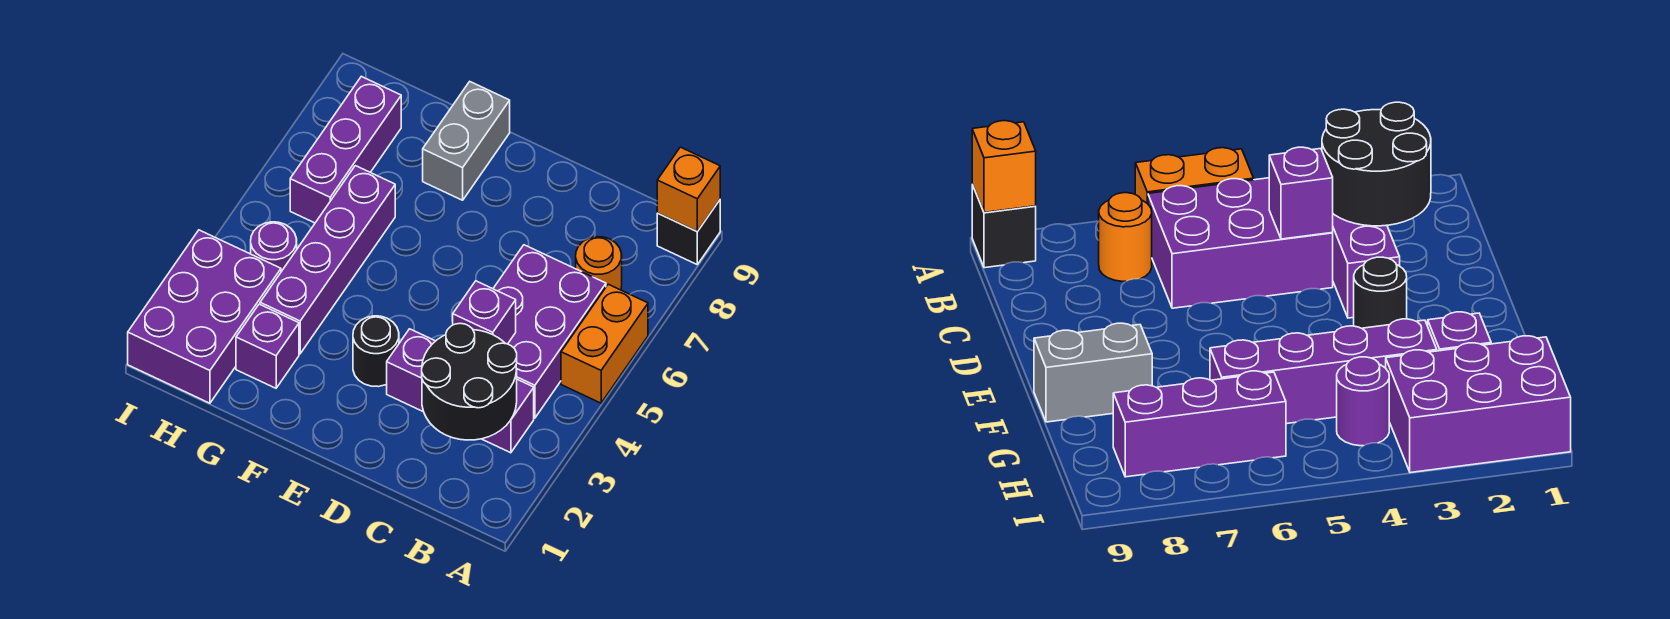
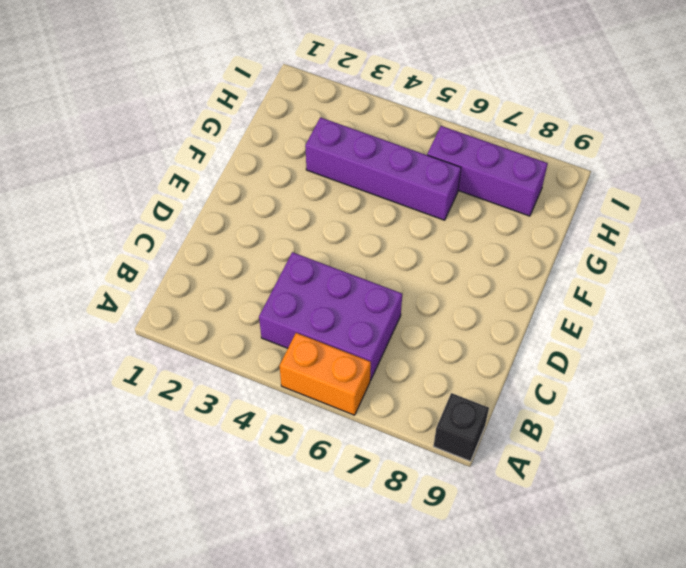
none -> purple brick B3:D3 level 1
none -> orange round brick B7 level 1
none -> black round brick E3 level 1

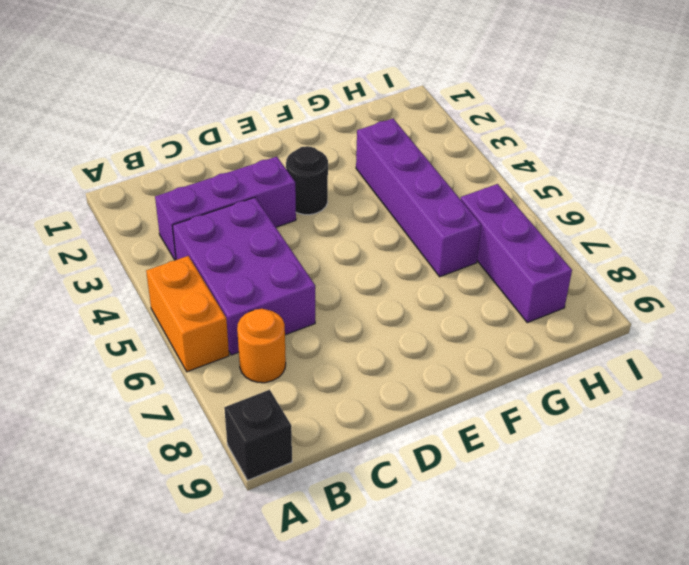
none -> grey brick F8:F9 level 1
none -> purple brick G2 level 1
none -> purple brick H1:I3 level 1

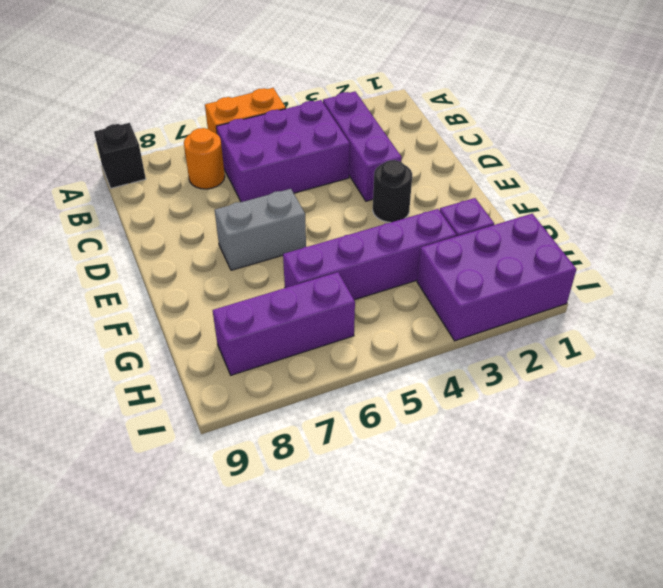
grey brick E6:E7 level 1 -> grey brick F8:F9 level 1
none -> purple round brick H4 level 1
none -> orange brick A9 level 2
none -> black round brick B2:C3 level 2

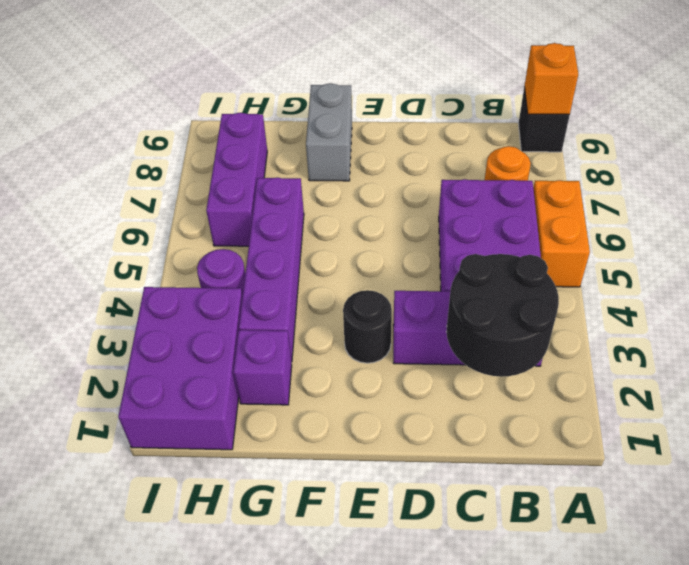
none -> purple brick C4 level 2

